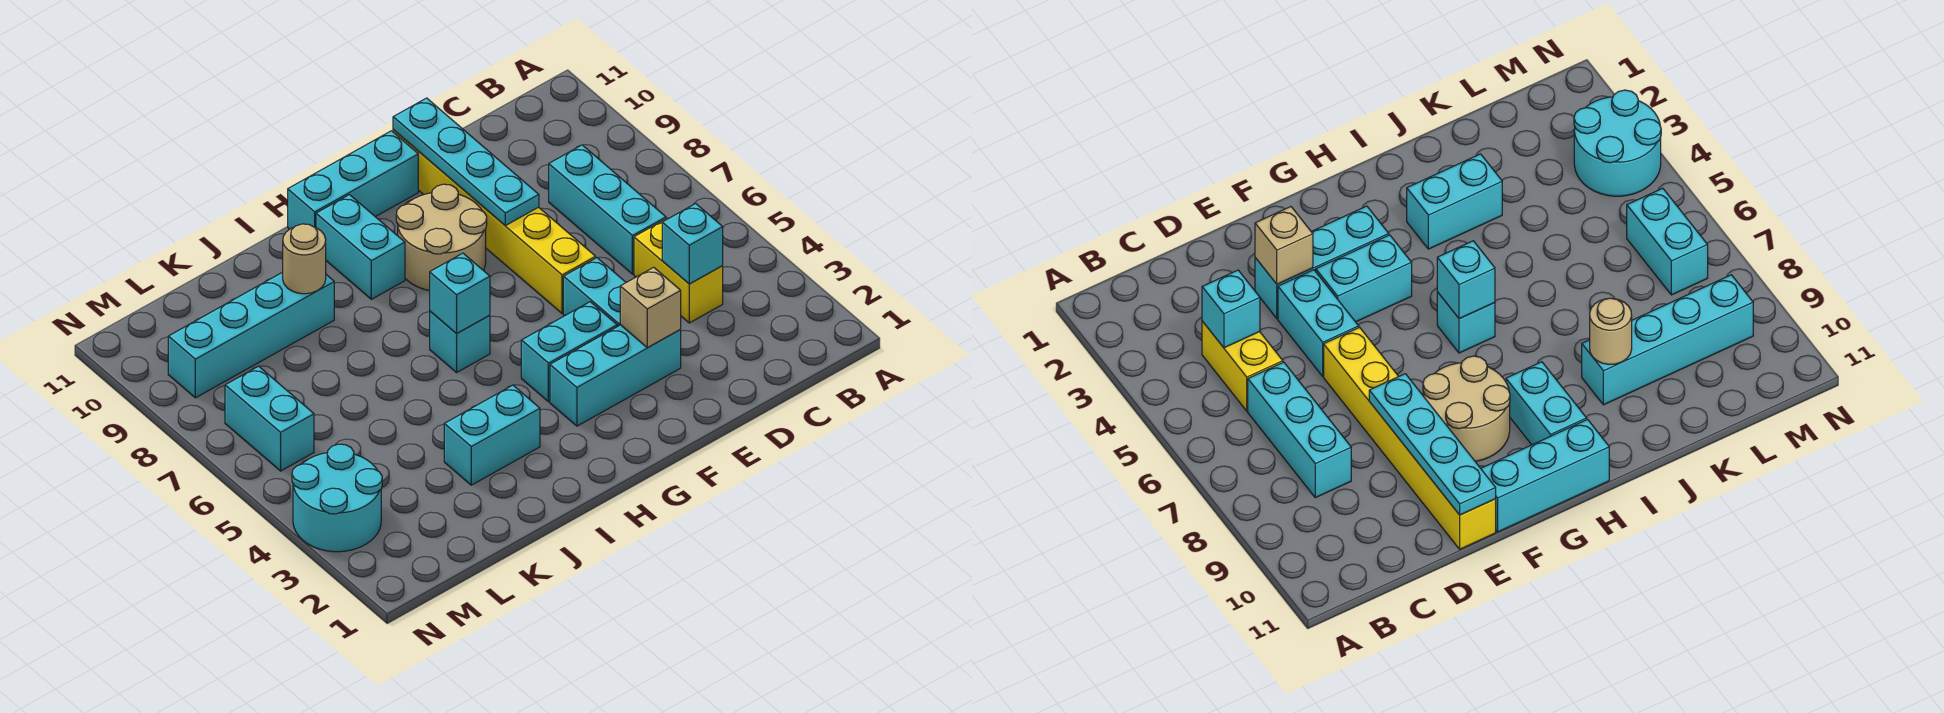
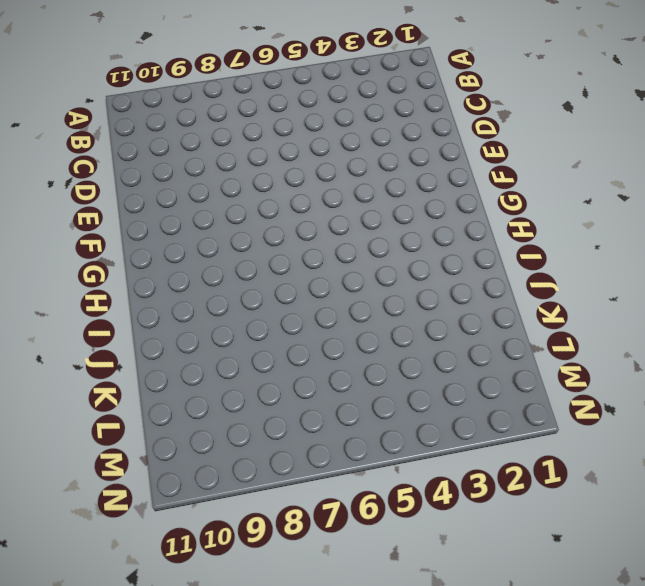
none -> yellow brick C4:C5 level 1
none -> cyan brick C6:C8 level 1
none -> cyan brick E3:G3 level 1

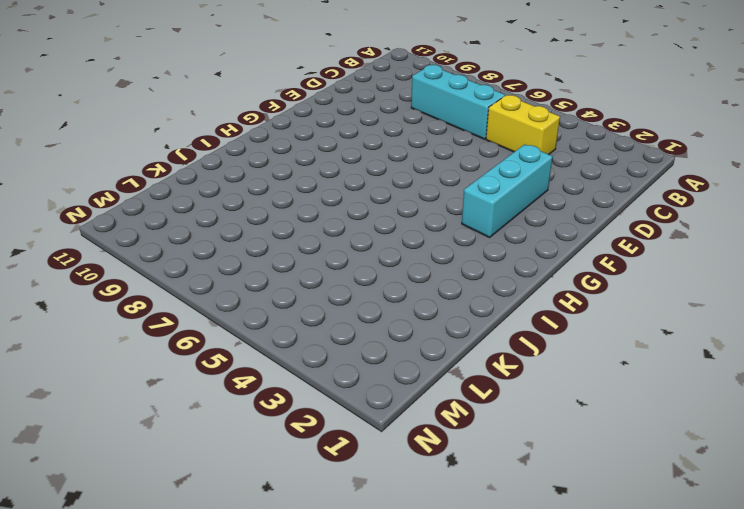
none -> cyan brick E4:E5 level 1
none -> yellow brick E6:E11 level 1
none -> cyan brick F4:G4 level 1

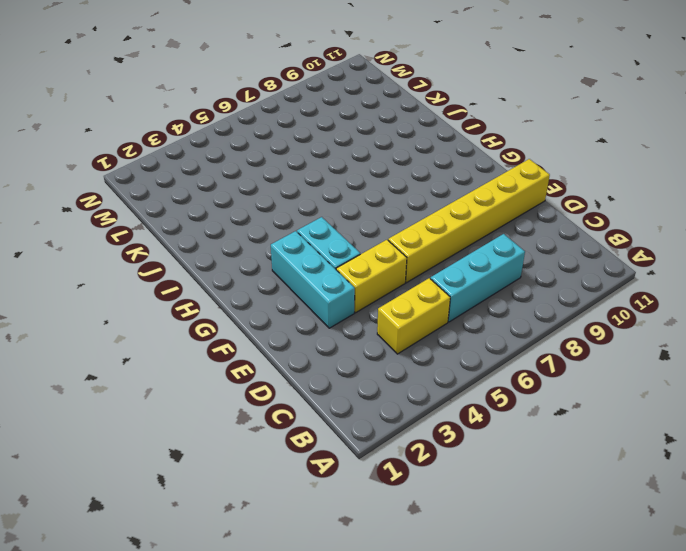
yellow brick E4:E5 level 1 -> cyan brick E4:E5 level 1
none -> tan round brick F8:G9 level 1
none -> cyan brick F11:H11 level 1
none -> cyan brick H6 level 1

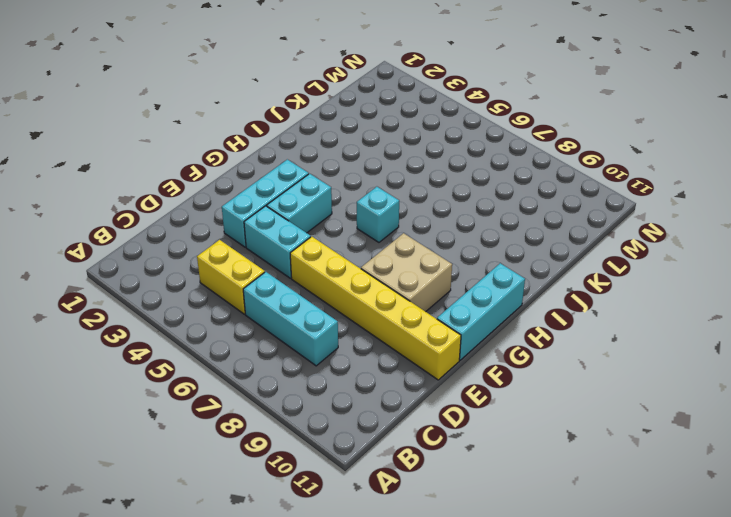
tan brick F8:G9 level 1 -> tan round brick F8:G9 level 1
none -> cyan brick H9:H10 level 1
none -> cyan brick I3:J3 level 1
none -> cyan brick J9:M9 level 1

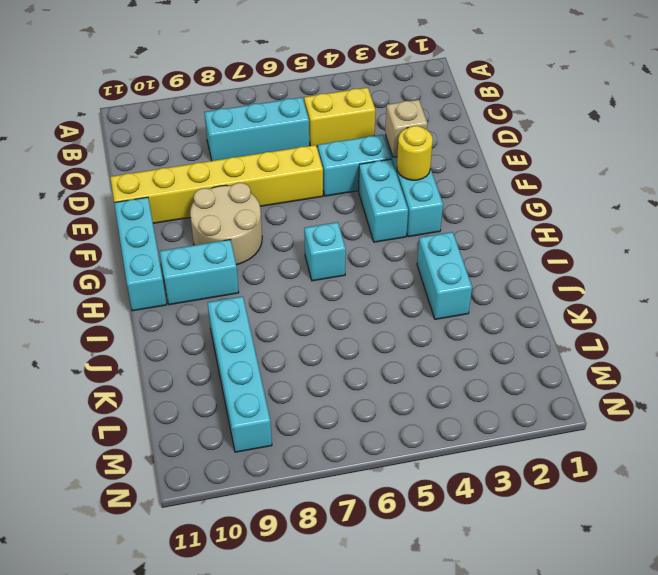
yellow round brick F3 level 2 -> none
none -> cyan round brick M3:N4 level 1
none -> cyan brick M6:M7 level 1
none -> cyan brick C4 level 2

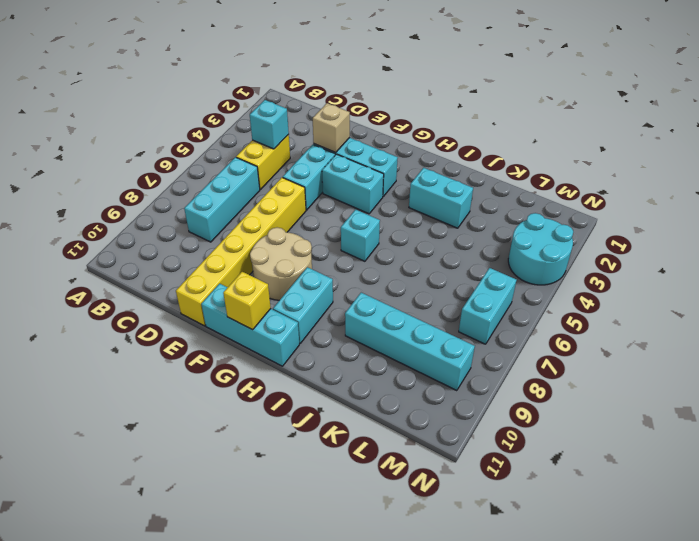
yellow brick G11 level 2 -> none
none -> cyan plate E8:E11 level 2
none -> cyan brick H6 level 2
none -> tan round brick J9 level 2

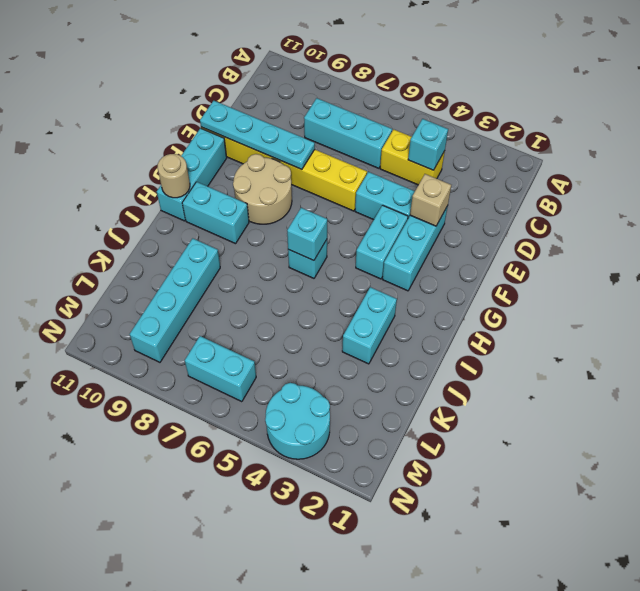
tan round brick H11 level 2 -> tan round brick J9 level 2

